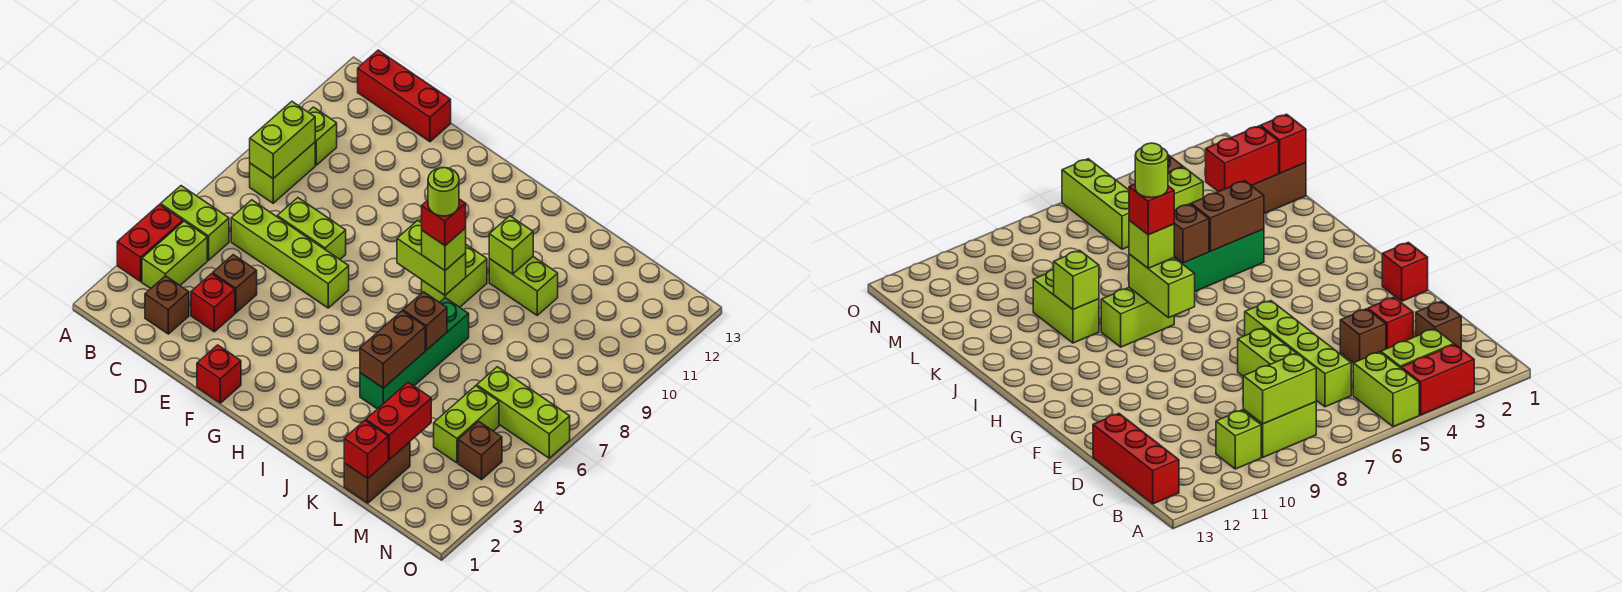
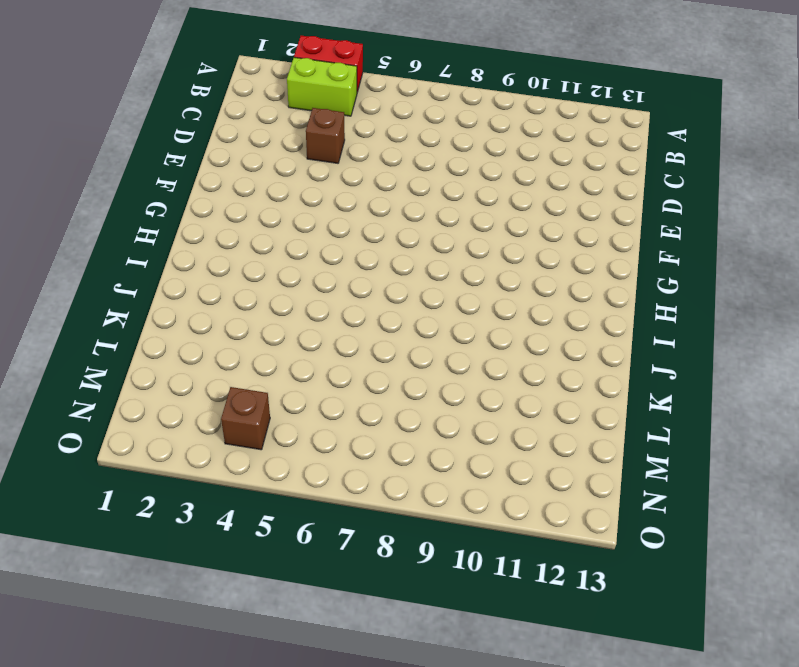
none -> lime brick A5:B5 level 1
none -> lime brick B8:B9 level 1
none -> lime brick B10 level 1

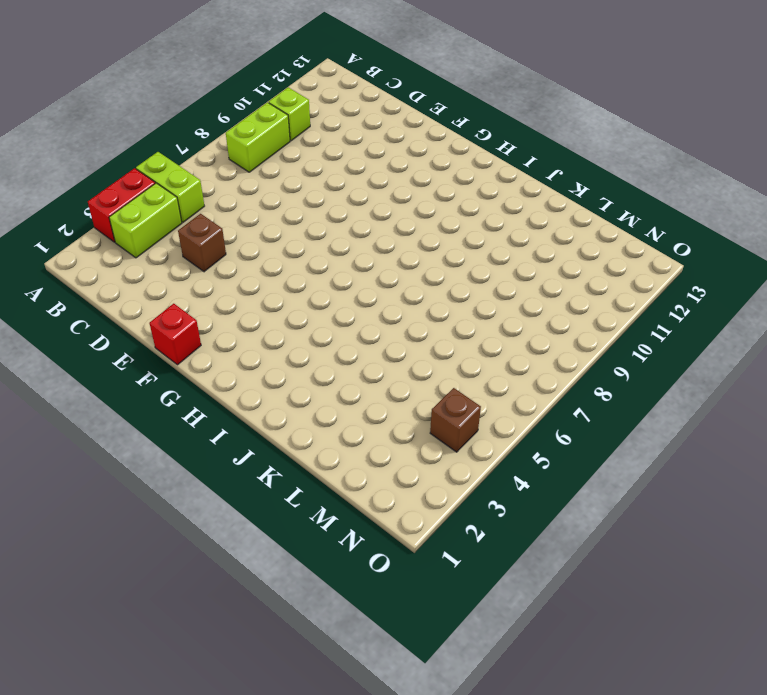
none -> red brick B13:D13 level 1
none -> brown brick C2 level 1
none -> lime brick C6:F6 level 1

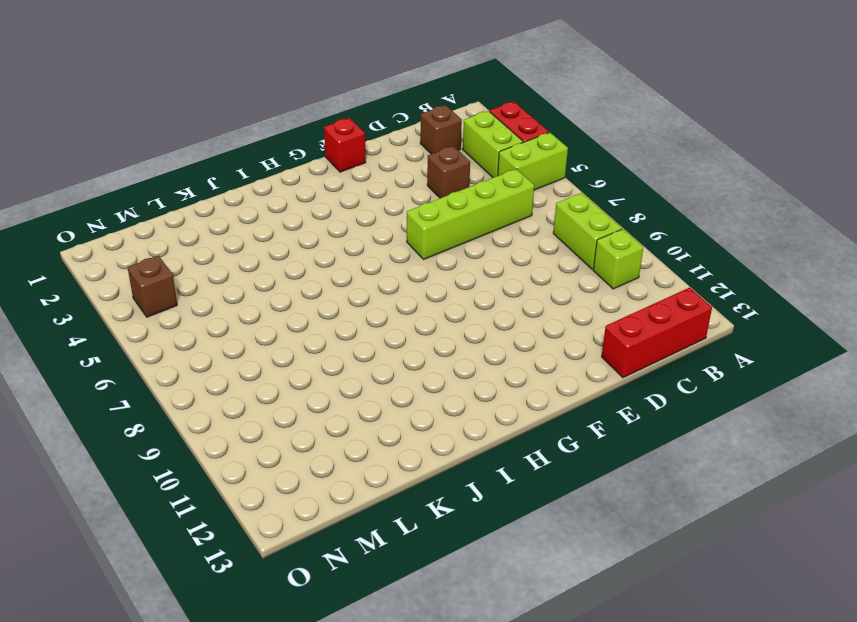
none -> red brick D3 level 1
none -> lime brick D7:E7 level 1
none -> lime brick I8:I9 level 1

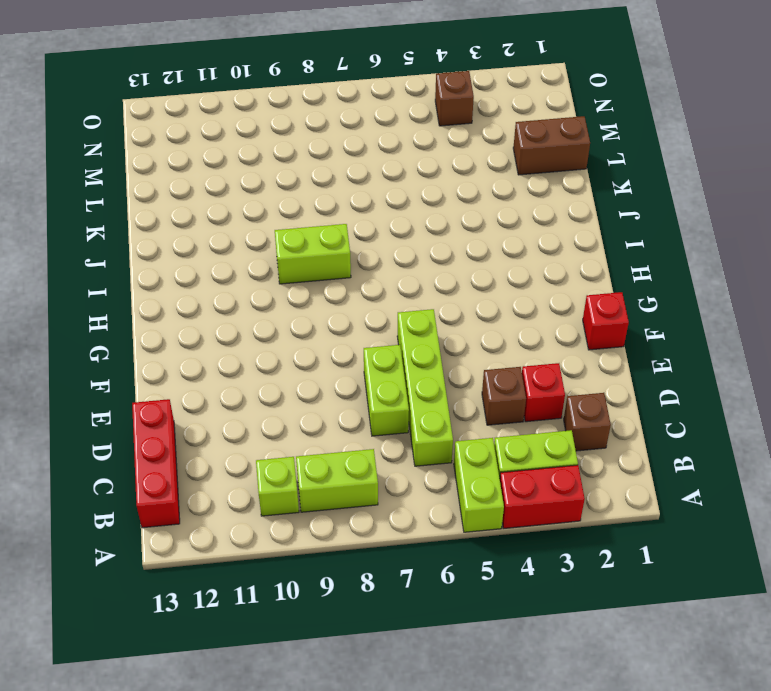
none -> green brick J4:J7 level 1
none -> lime brick J10:K10 level 1
none -> lime brick M4:M5 level 1

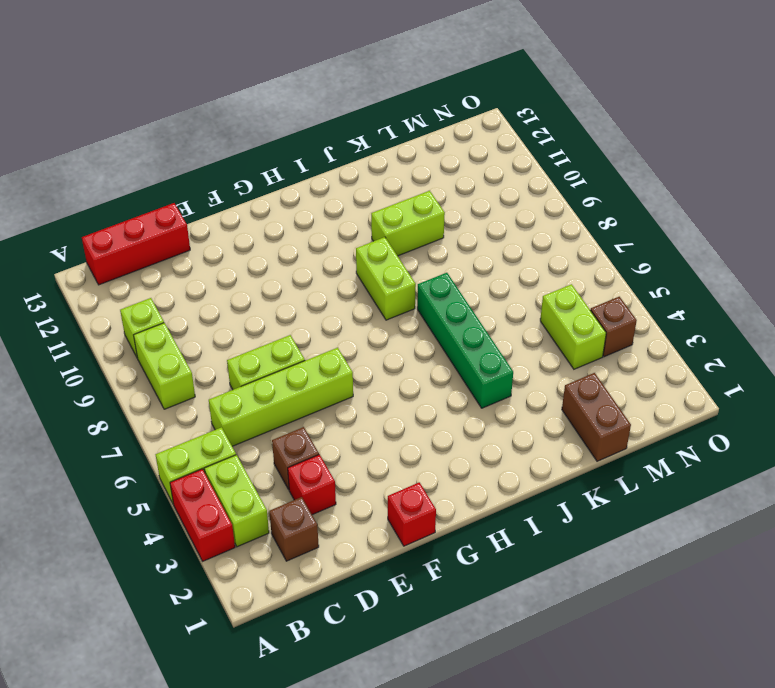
none -> lime brick M6:O6 level 1
none -> lime brick B8:B9 level 2
none -> lime brick H8:I8 level 2

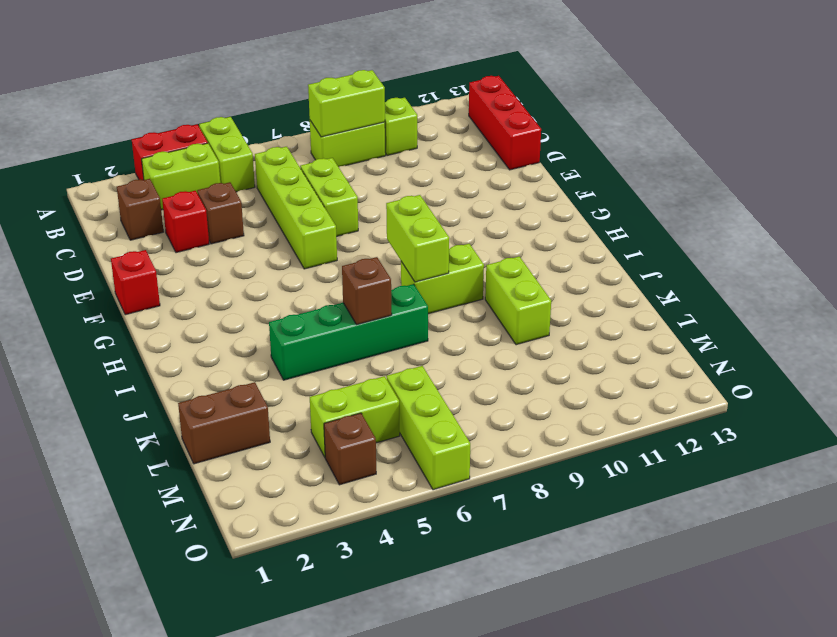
none -> brown brick J4:J5 level 2
none -> lime brick J10 level 2
none -> red brick L1 level 2

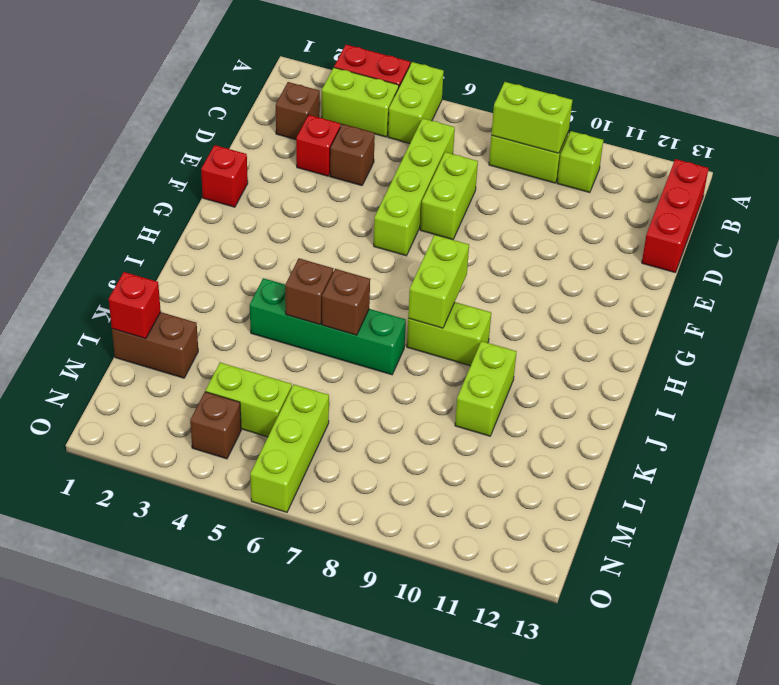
brown brick J5 level 2 -> brown brick J4:J5 level 2
none -> lime brick J10 level 2
none -> red brick L2:L3 level 2
none -> lime brick I8 level 3

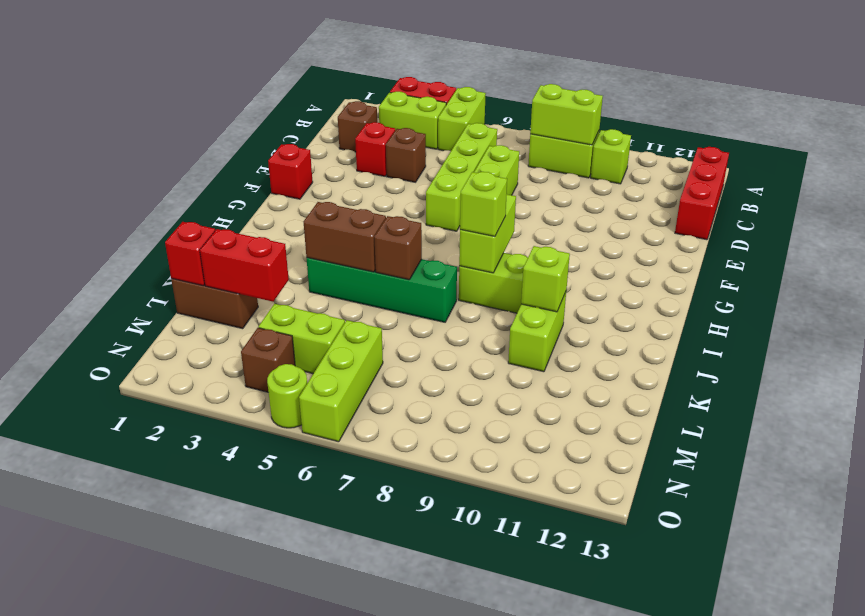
lime round brick O5 level 1 -> lime round brick I8 level 5
none -> red brick I8 level 4

